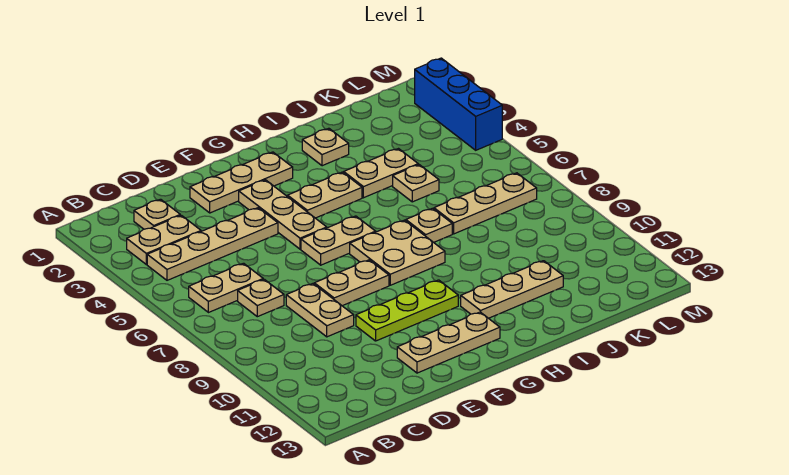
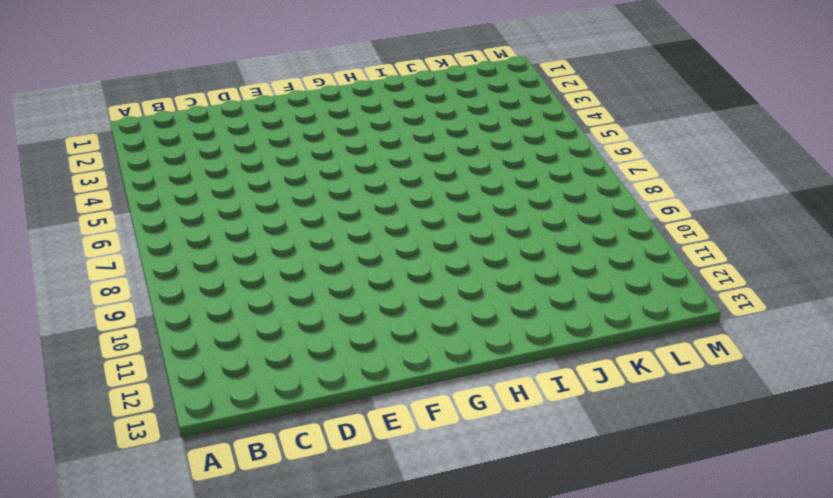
none -> tan plate B3:C3 level 1
none -> tan plate B4:E4 level 1
none -> tan plate B6:C6 level 1

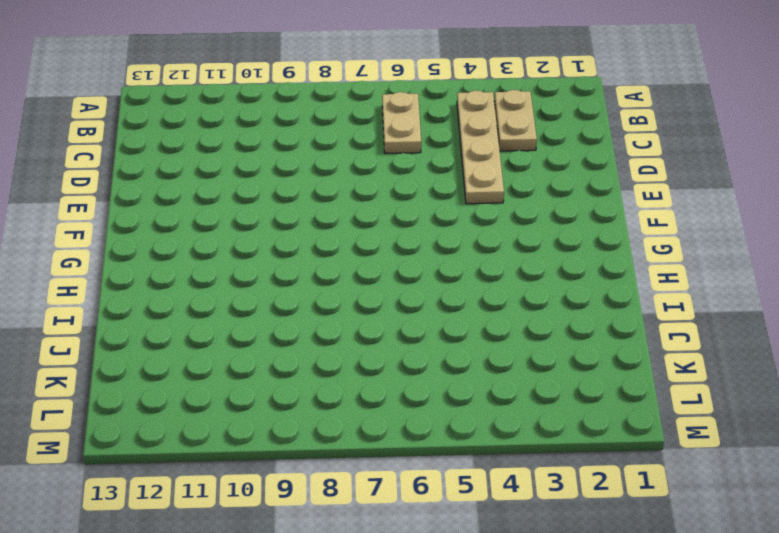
none -> tan plate C2 level 1
none -> tan plate C7 level 1
none -> tan plate D8:D9 level 1

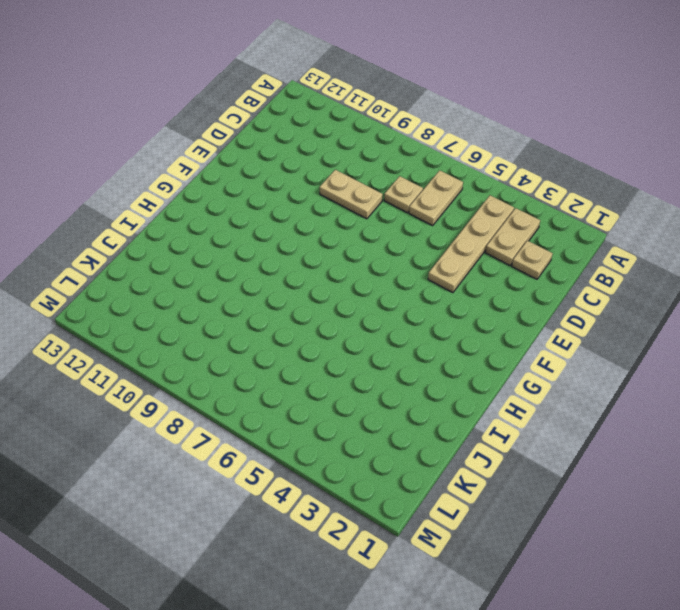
none -> tan plate E2:G2 level 1
none -> tan plate E8:F8 level 1
none -> lime plate E10:G10 level 1

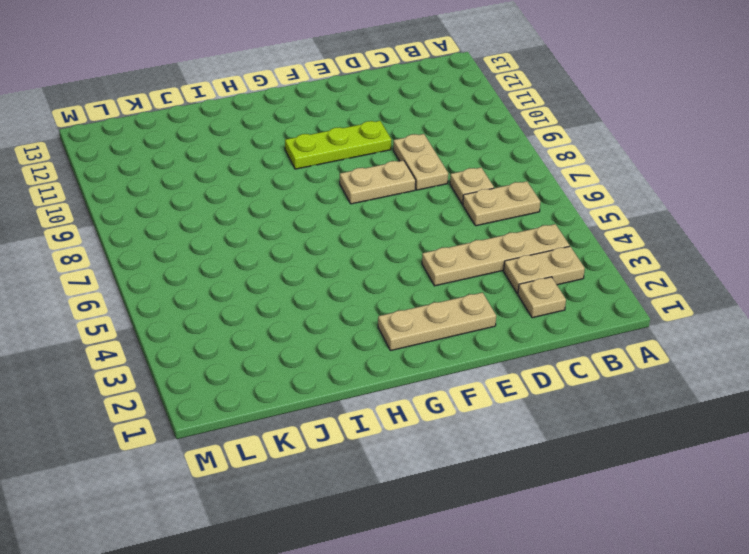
none -> tan plate E12:G12 level 1
none -> tan plate F3:F5 level 1
none -> tan plate F6:G6 level 1

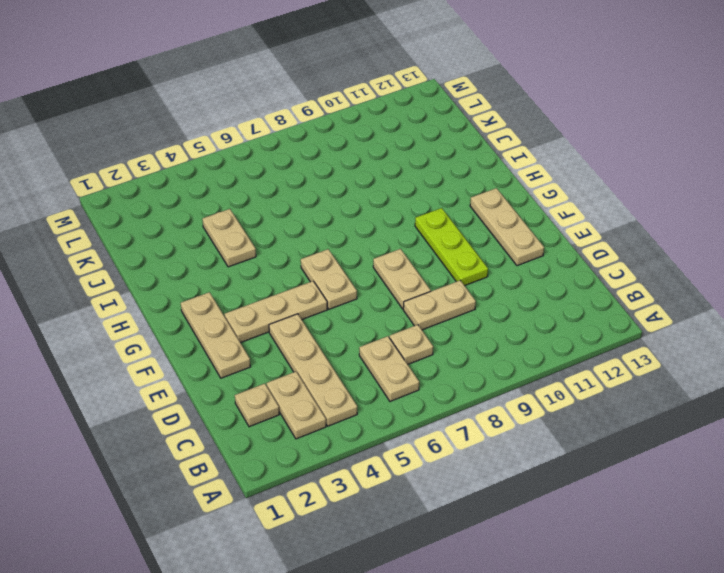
none -> tan plate G4:H4 level 1
none -> tan plate G7:H8 level 1
none -> tan plate H11:J11 level 1

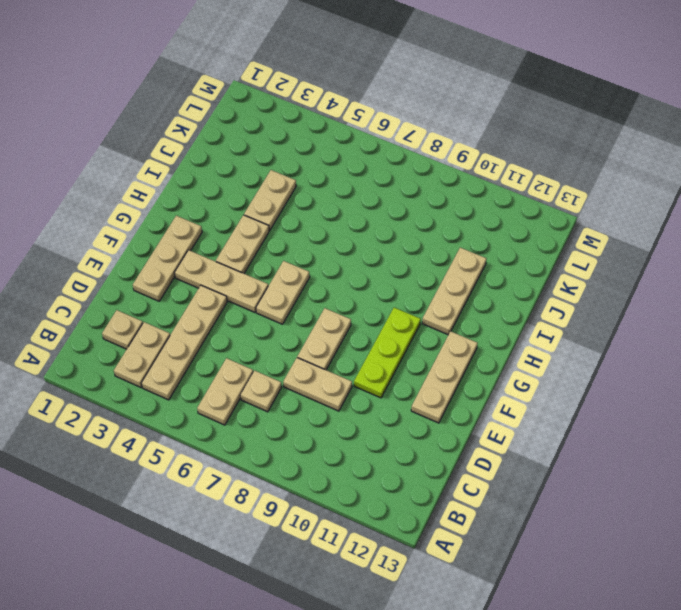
none -> tan plate G7:H8 level 1
none -> tan plate I2 level 1
none -> tan plate I7 level 1

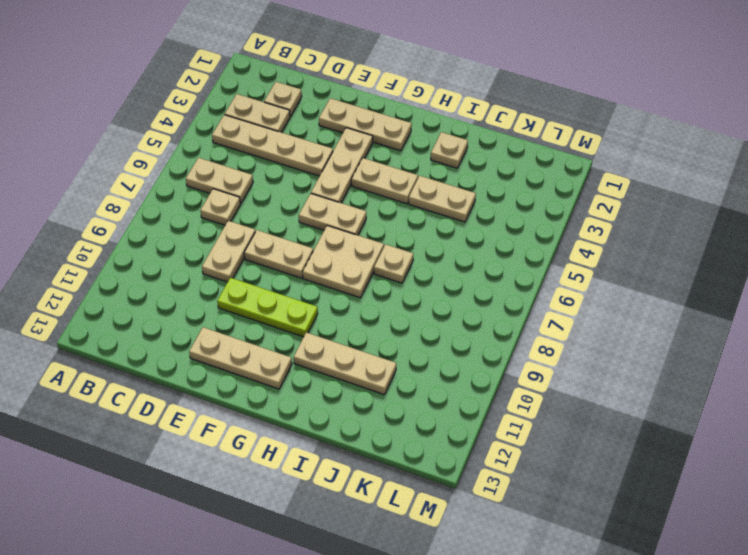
none -> tan plate J5 level 1
none -> tan plate J7:L7 level 1
none -> blue brick M2:M4 level 1

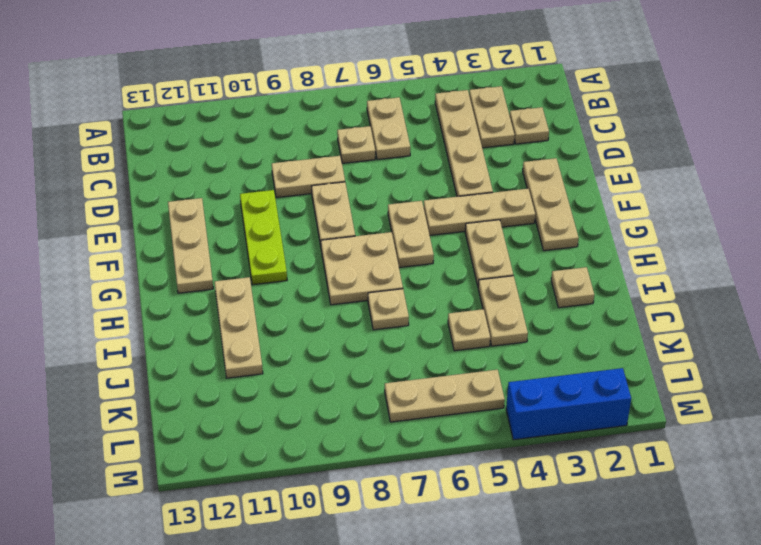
tan plate L5:L7 level 1 -> tan plate J7:L7 level 1

